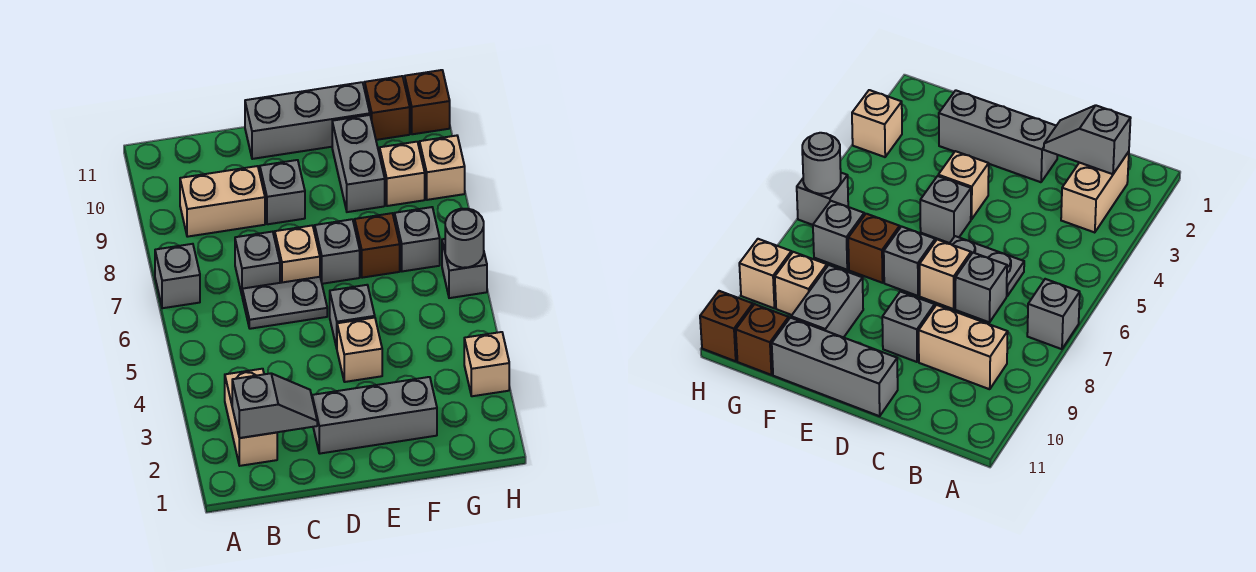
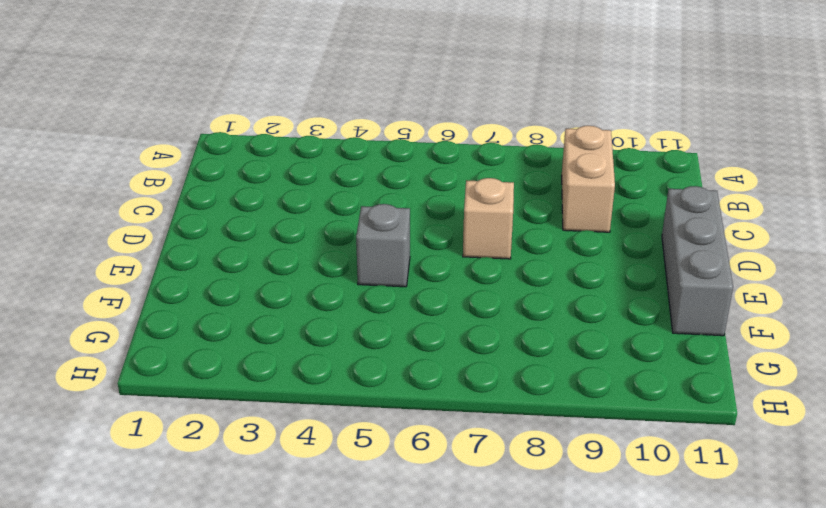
none -> grey brick A7 level 1
none -> tan brick B2:B3 level 1
none -> grey plate C6:D6 level 1

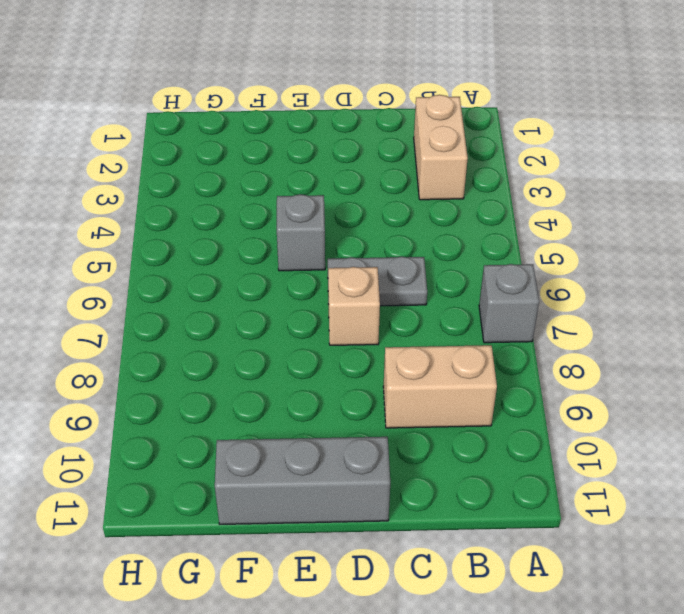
none -> grey brick C7 level 1
none -> grey brick D2:F2 level 1
none -> grey brick D9 level 1

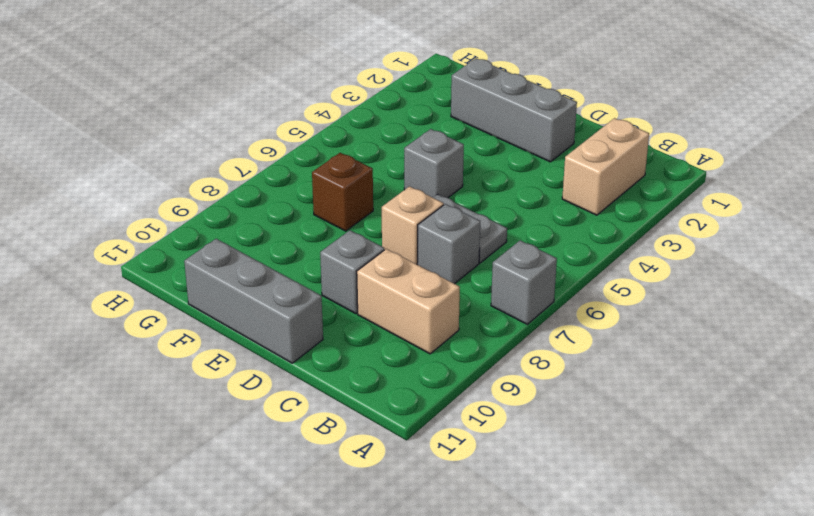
none -> tan brick E4 level 1
none -> grey brick E7 level 1
none -> grey brick F9:F10 level 1

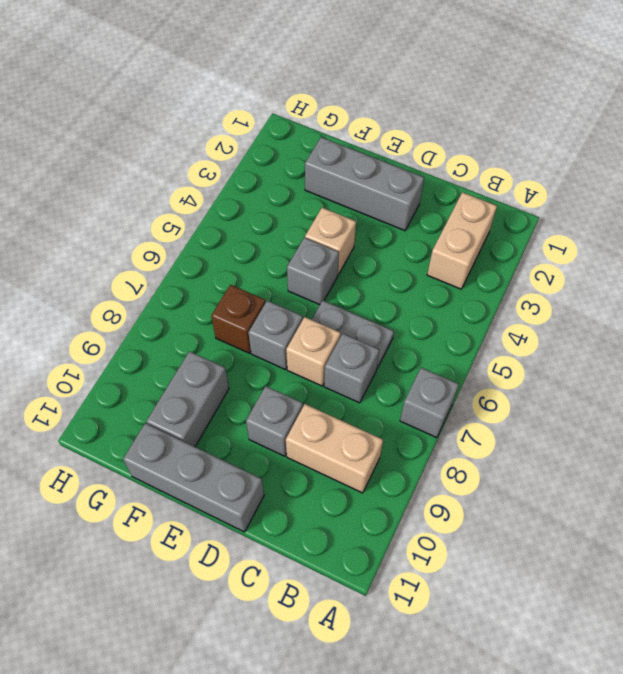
none -> grey brick G7 level 1
none -> tan brick G9 level 1
none -> brown brick G11 level 1

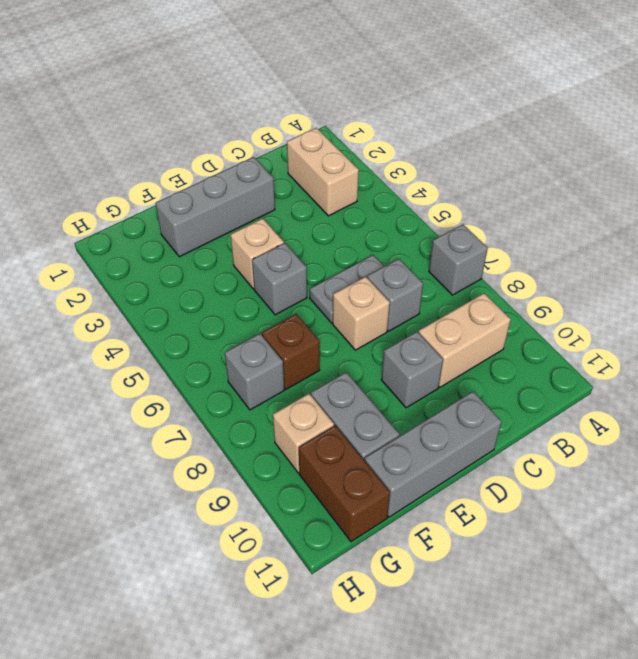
brown brick G10:G11 level 1 -> brown brick G11 level 1
none -> grey brick E7 level 1
none -> tan brick H3 level 1
none -> grey brick H6 level 1

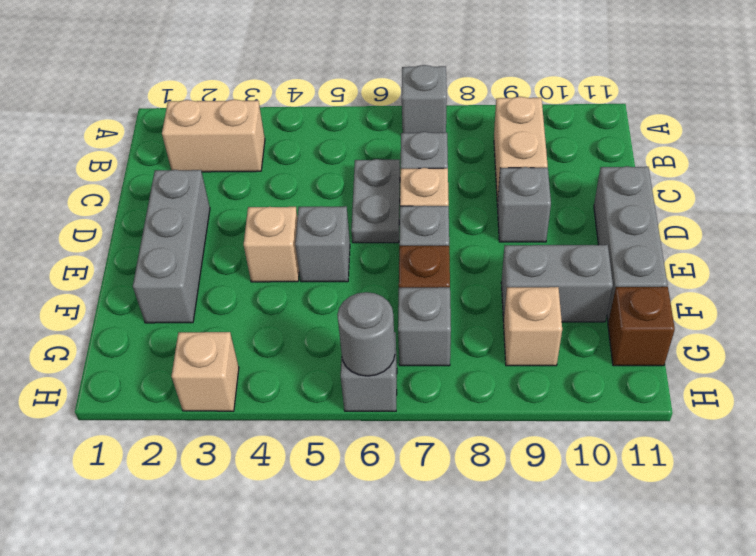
none -> tan brick H9 level 1
none -> brown brick H11 level 1
none -> grey slope B2:C2 level 2 top B

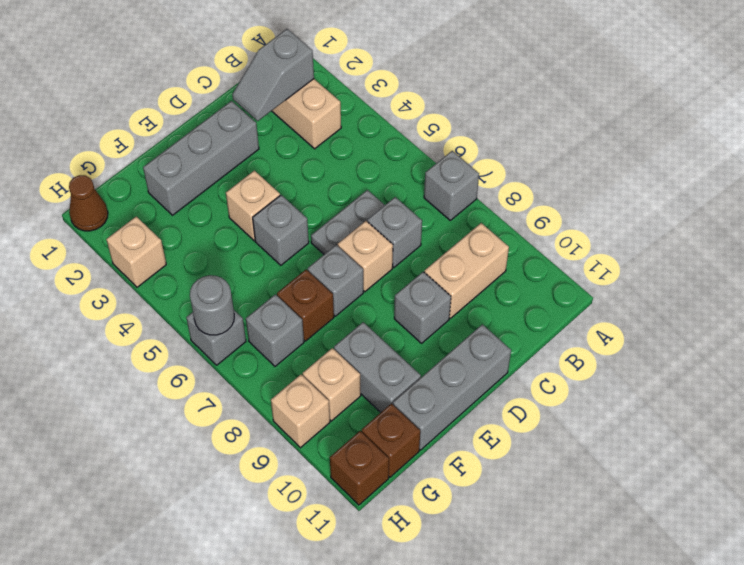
brown cone H1 level 1 -> none

